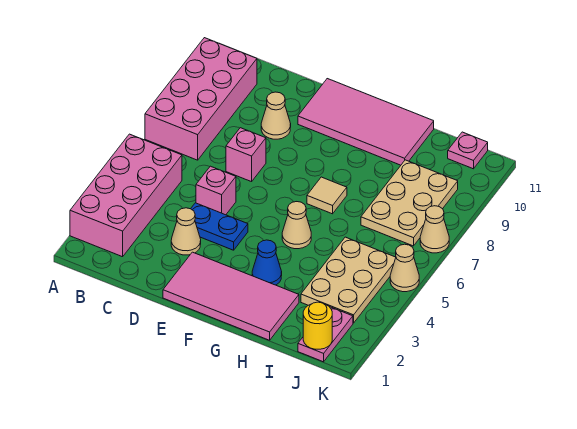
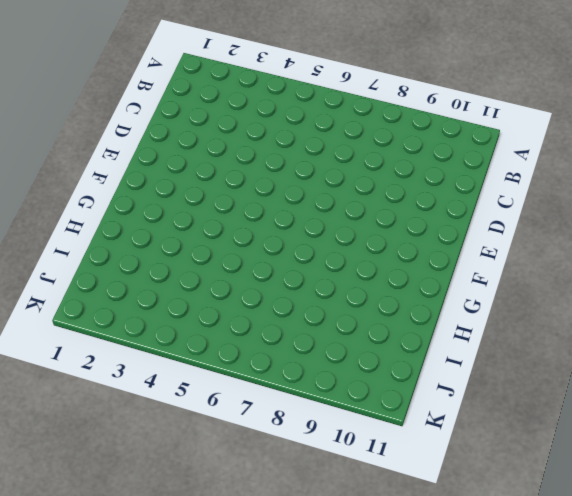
none -> pink brick A2:B5 level 1
none -> pink brick A7:B10 level 1
none -> tan cone D3 level 1

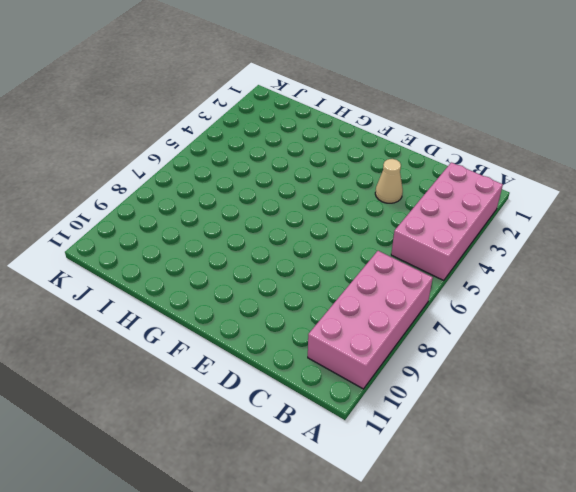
none -> blue plate D4:E4 level 1
none -> pink brick D5 level 1
none -> pink brick D7 level 1

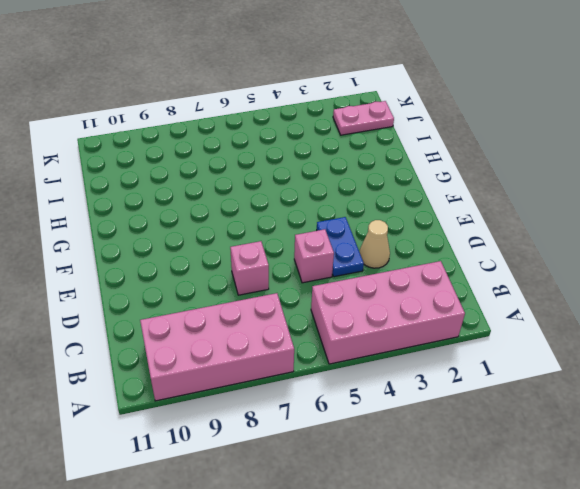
none -> tan cone D9 level 1
none -> pink tile E1:H2 level 1
none -> pink tile E10:H11 level 1

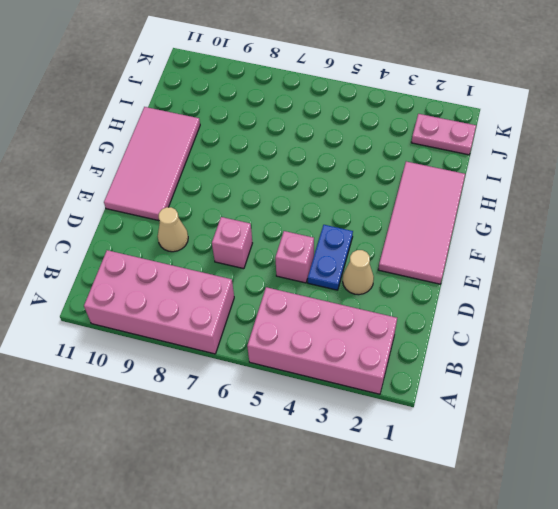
none -> blue cone G3 level 1
none -> tan cone G5 level 1
none -> tan tile G7 level 1

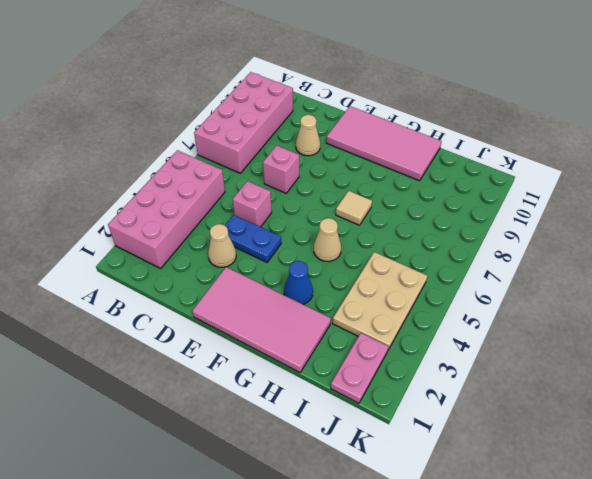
none -> tan plate I7:J9 level 1
none -> pink plate J11 level 1
none -> tan cone K5 level 1

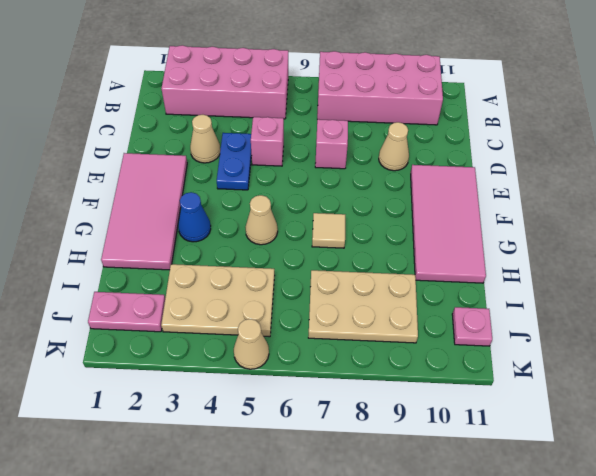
none -> tan cone K7 level 1
none -> yellow round brick J1 level 2

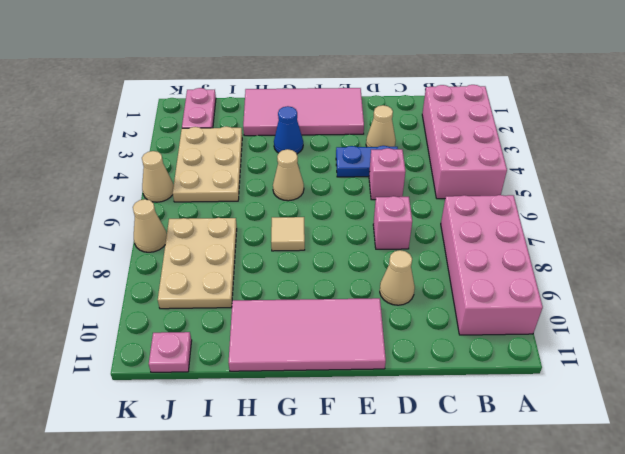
none -> yellow round brick J1 level 2

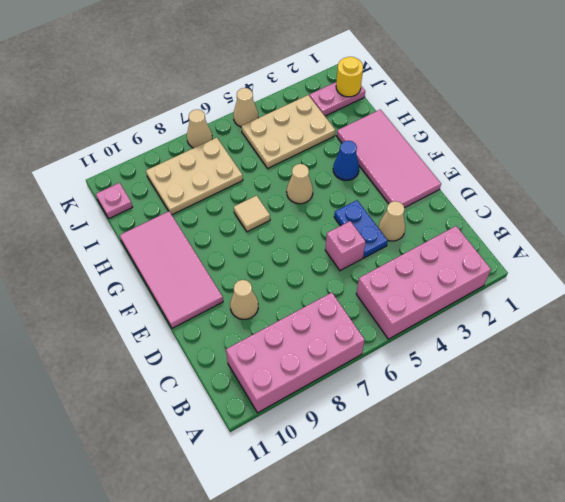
none -> pink brick D7 level 1

